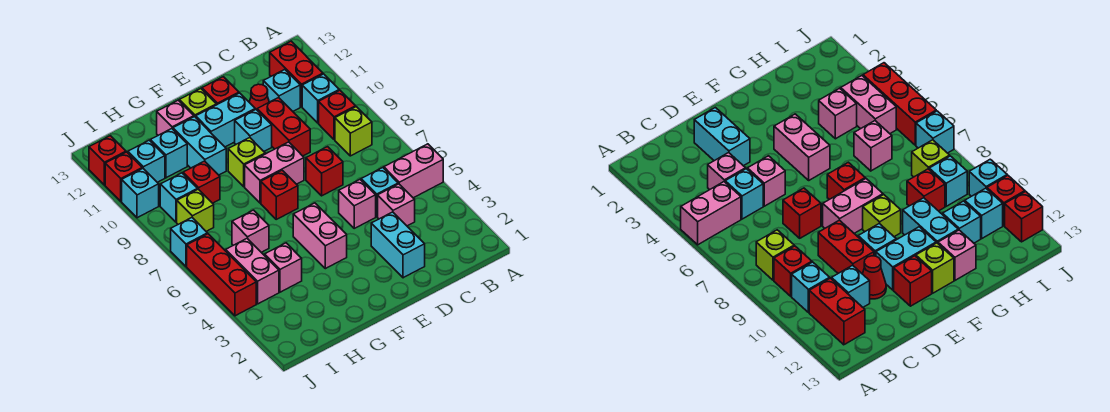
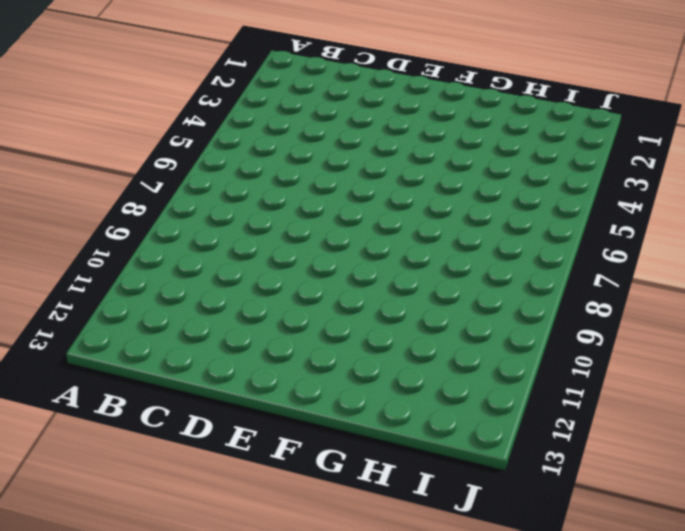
none -> pink brick A5:B5 level 1
none -> lime brick B8 level 1
none -> red brick B9 level 1
none -> cyan brick B10 level 1

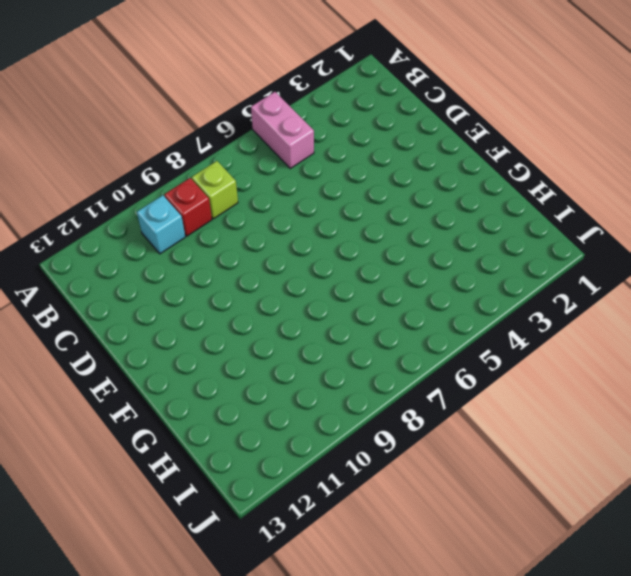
none -> red brick B11:B12 level 1
none -> pink brick C4 level 1
none -> cyan brick C5 level 1
none -> cyan brick C11 level 1

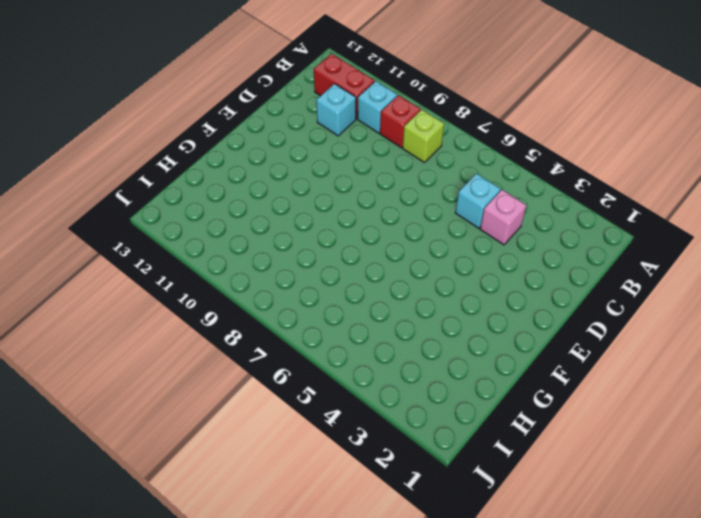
none -> pink brick A5:B5 level 1
none -> cyan brick D2:D3 level 1
none -> pink brick D5 level 1
none -> red brick D7 level 1

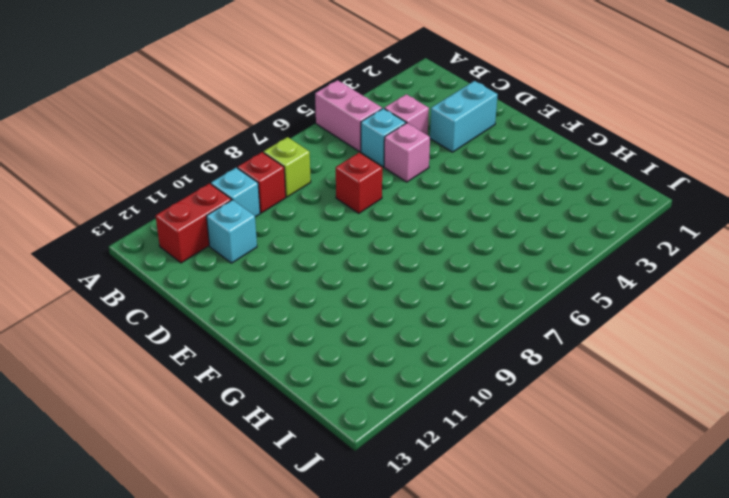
none -> red brick D9:D10 level 1
none -> red cone D11 level 1
none -> pink brick E8:F8 level 1
none -> cyan brick E10 level 1

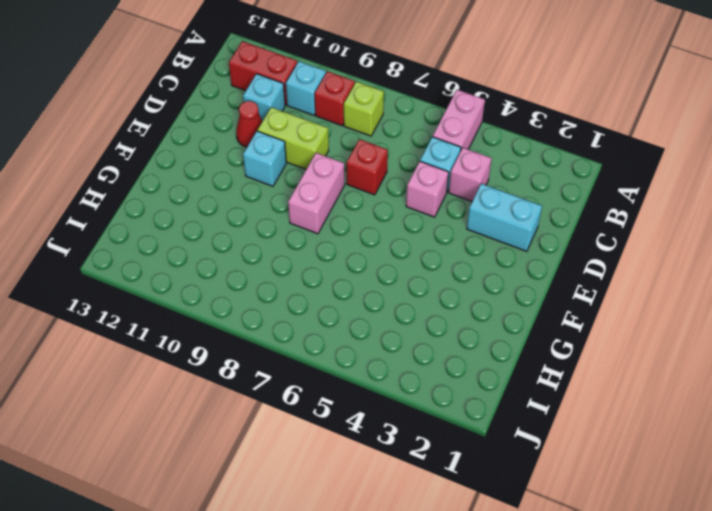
lime brick D9:D10 level 1 -> red brick D9:D10 level 1
none -> cyan brick E11:F11 level 1
none -> red brick E12 level 1
none -> pink brick F4:F5 level 1
none -> red brick F7 level 1

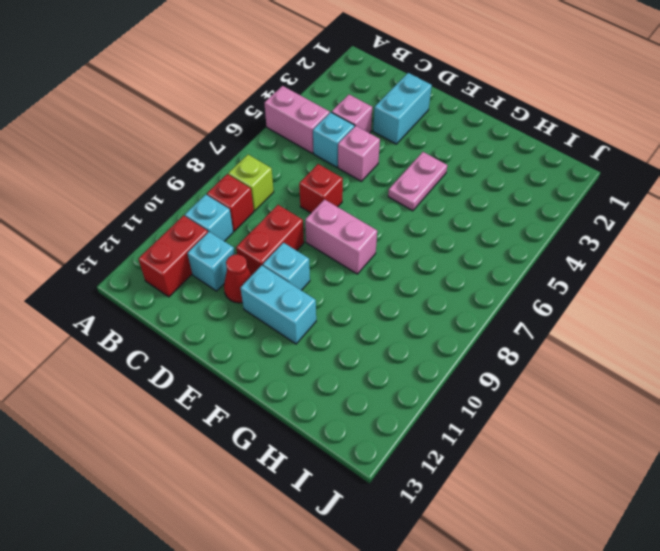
pink plate F4:F5 level 1 -> pink brick F4:F5 level 1
none -> red brick E12 level 1
none -> red brick F7 level 1
none -> lime brick F9 level 1
none -> lime brick F12 level 1

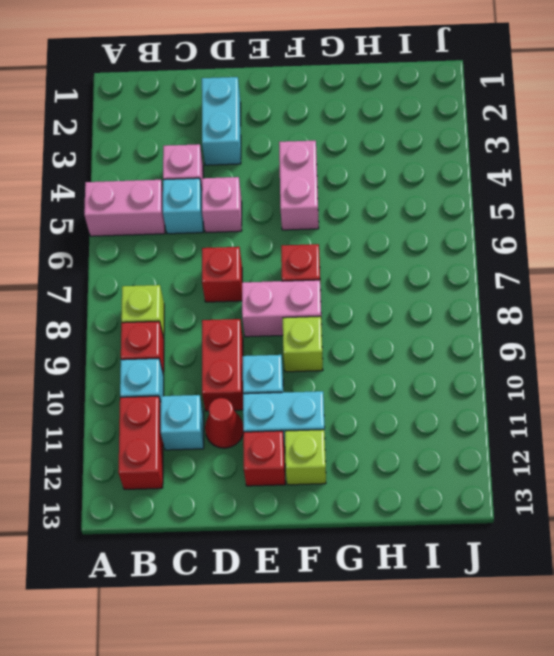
none -> cyan brick G10:G11 level 1
none -> pink brick G12 level 1
none -> pink brick H4 level 1
none -> pink brick H6 level 1

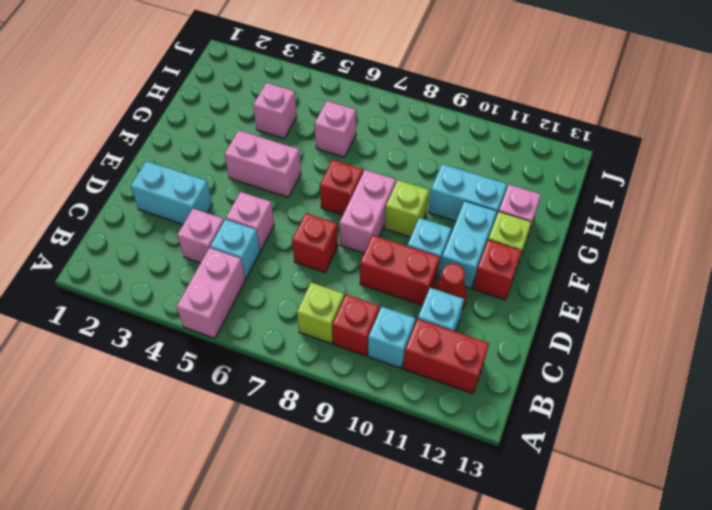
none -> red brick H9 level 1
none -> cyan brick H11 level 1
none -> pink brick I4:I5 level 1
none -> lime brick I8 level 1

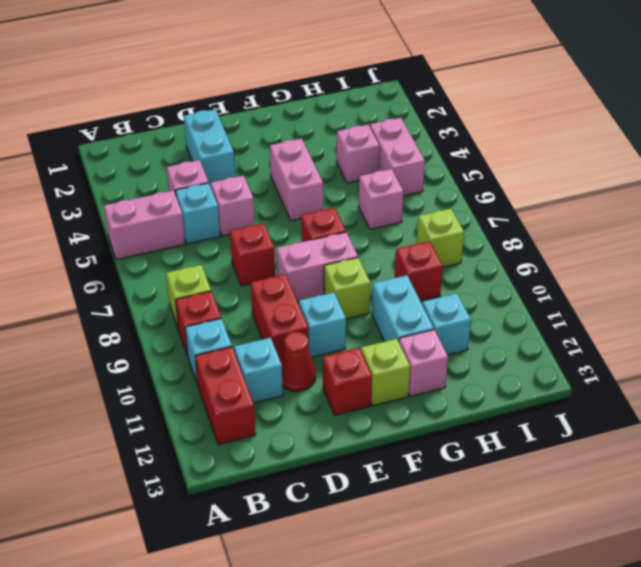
none -> cyan brick E11:F11 level 1
none -> cyan brick I9 level 1
none -> cyan brick I11 level 1
none -> red brick J4:J6 level 1

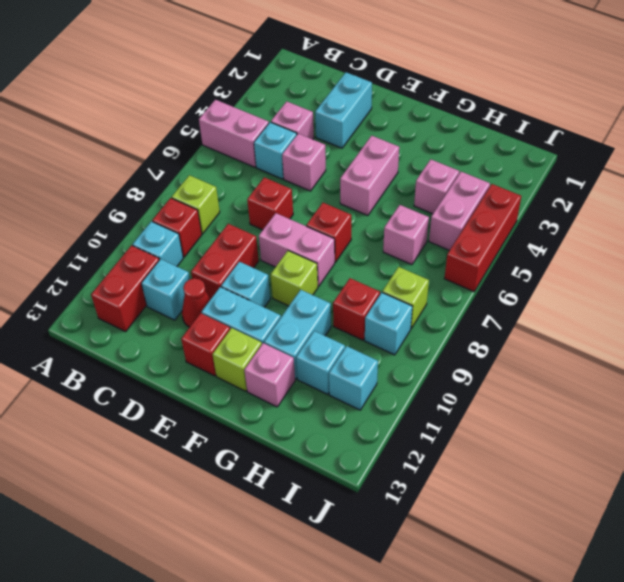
none -> cyan brick J7 level 1
none -> cyan brick J10 level 1
none -> red brick J11 level 1
none -> red brick J12 level 1

